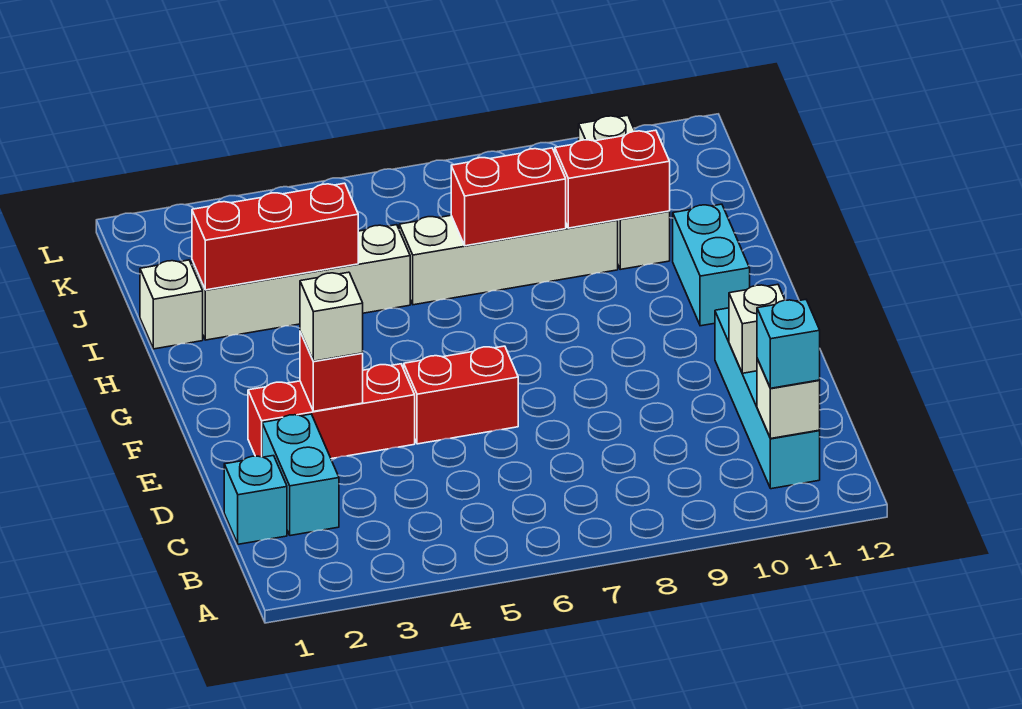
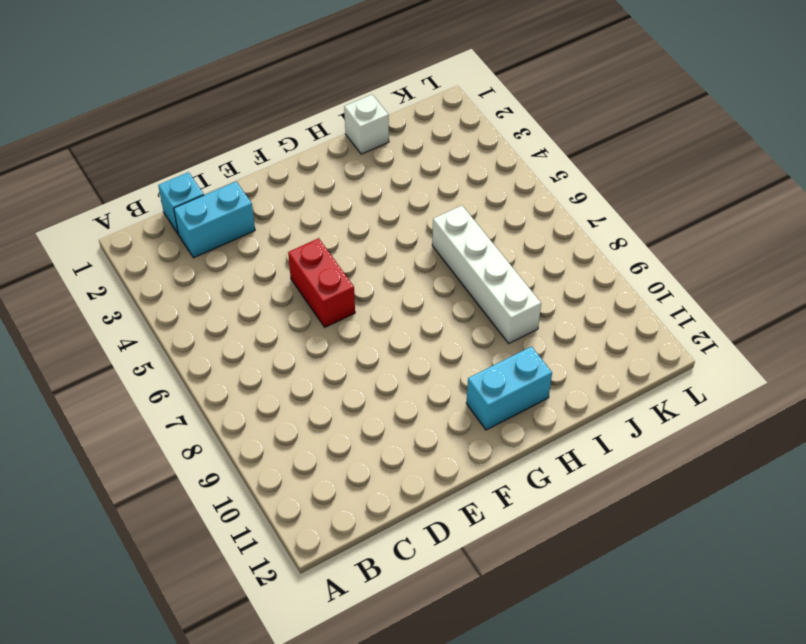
none -> cyan brick B11:E11 level 1
none -> red brick E2:E4 level 1
none -> white brick I2:I5 level 1

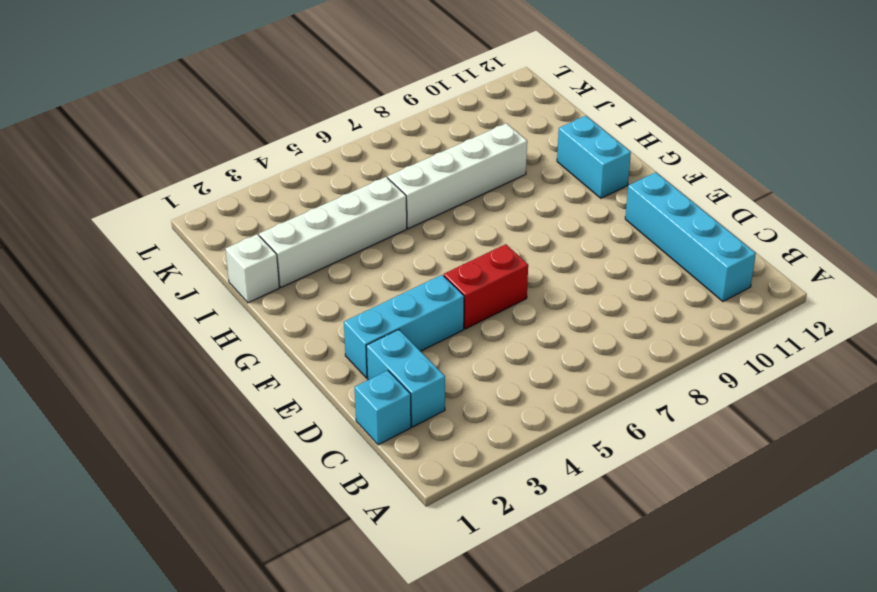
cyan brick E2:E4 level 1 -> red brick E2:E4 level 1
none -> white brick I10:K10 level 1
none -> white brick B11 level 2
none -> white brick D11 level 2

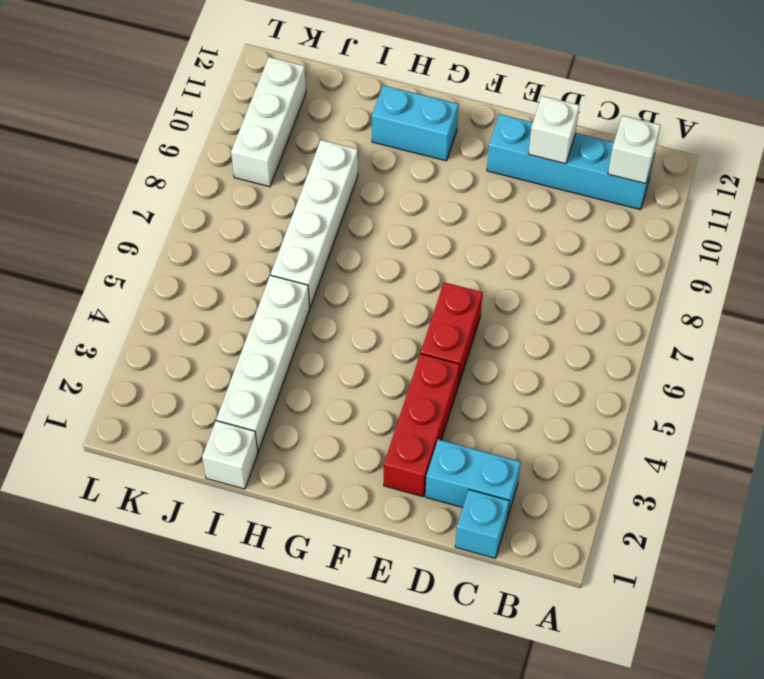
white brick K9:K11 level 1 -> white brick I10:K10 level 1
none -> red brick E3 level 2
none -> red brick I2:I4 level 2
none -> red brick I7:I8 level 2

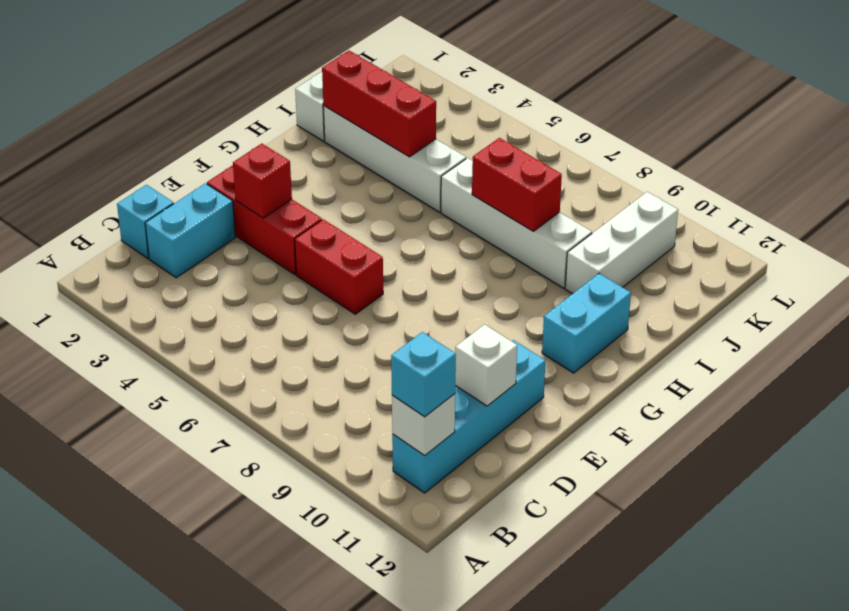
none -> red brick I9:I10 level 2
none -> white brick E3 level 3

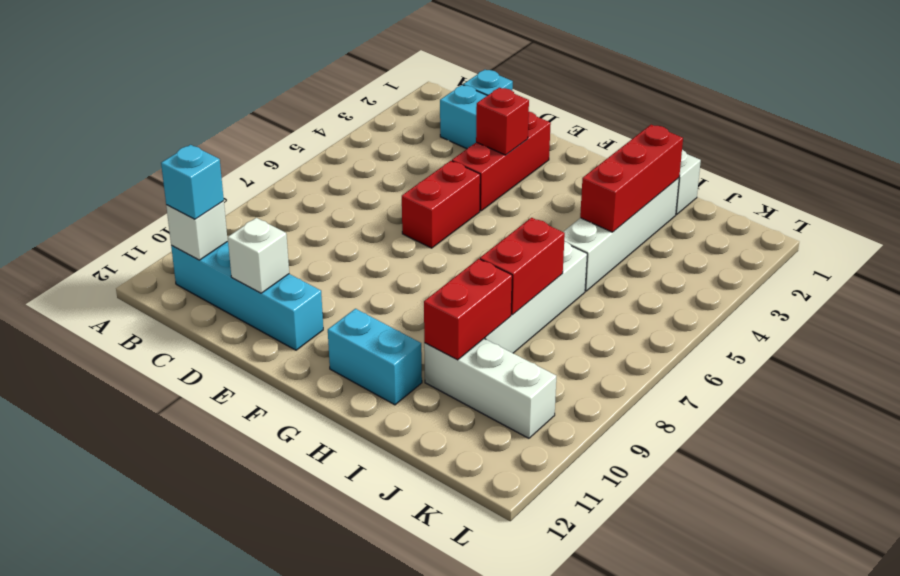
none -> white brick E3 level 3

